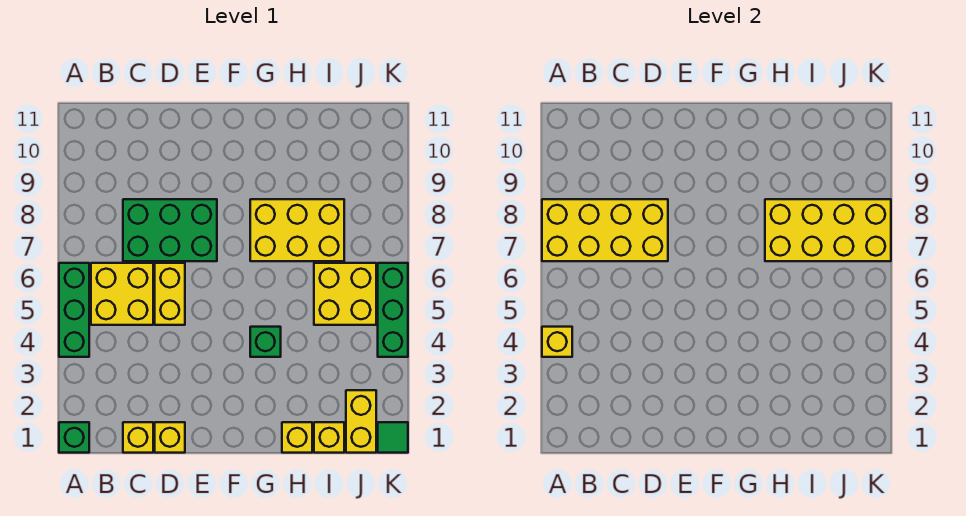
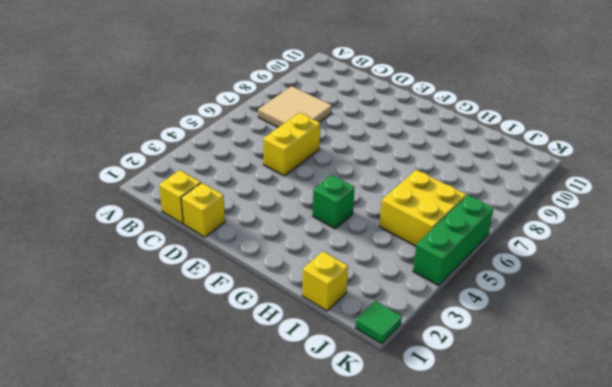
tan tile B7:C8 level 1 -> green brick C7:E8 level 1
none -> green brick A1 level 1
none -> green brick A4:A6 level 1
none -> yellow brick B5:C6 level 1

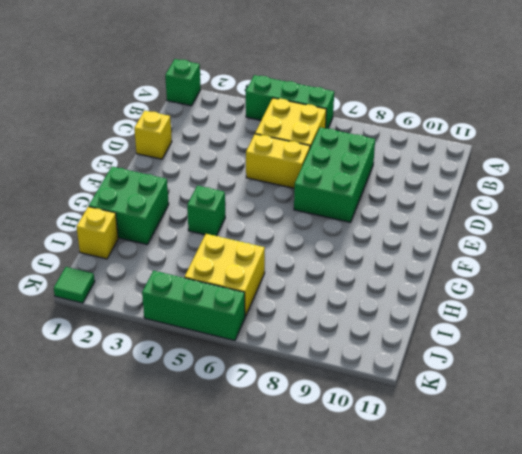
green brick G1:H2 level 1 -> yellow brick H1 level 1
none -> yellow brick C1 level 1
none -> yellow brick G7:I8 level 1
none -> yellow brick J1:J2 level 1

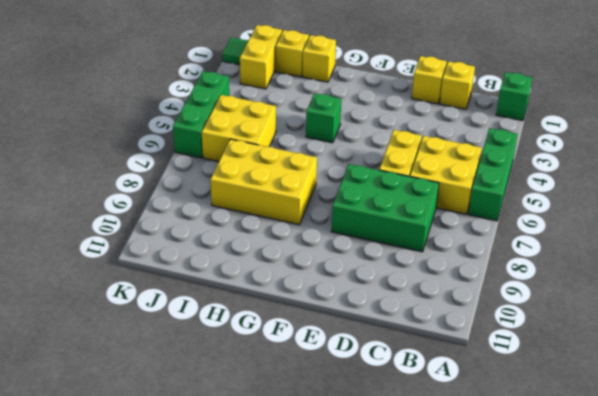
none -> yellow brick A4 level 2
none -> yellow brick A7:D8 level 2
none -> yellow brick H7:K8 level 2

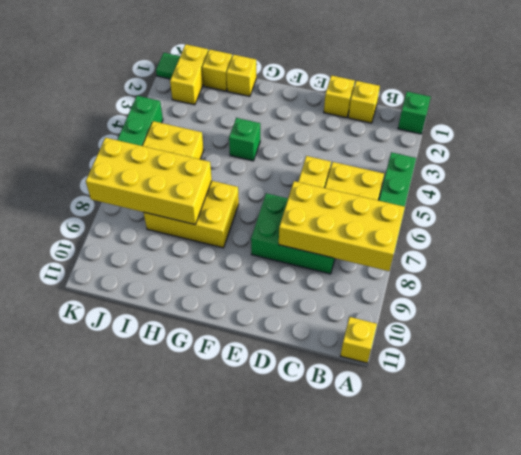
yellow brick A11 level 1 -> yellow brick A4 level 2

